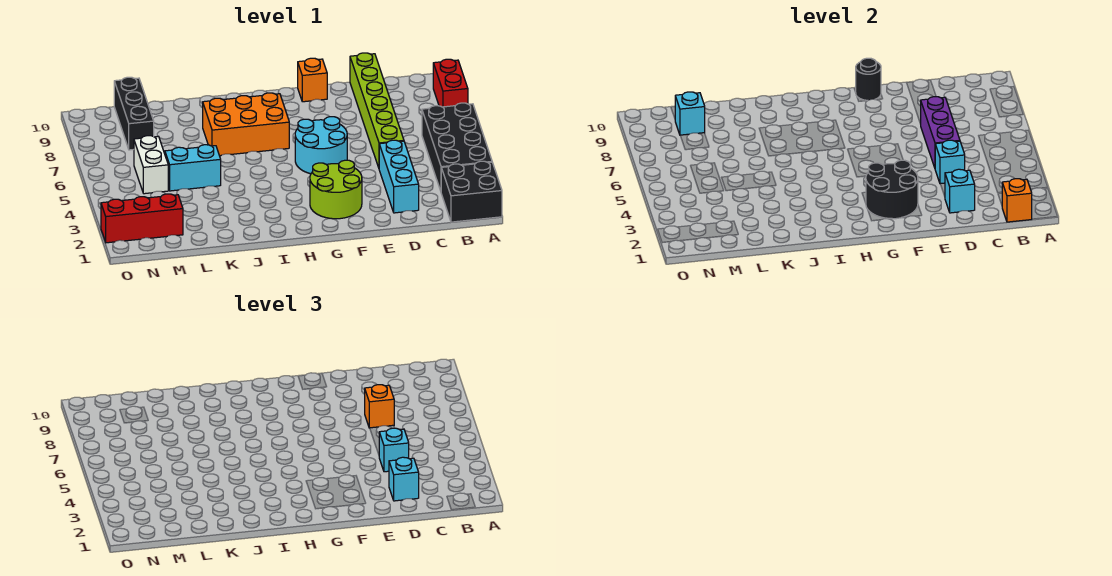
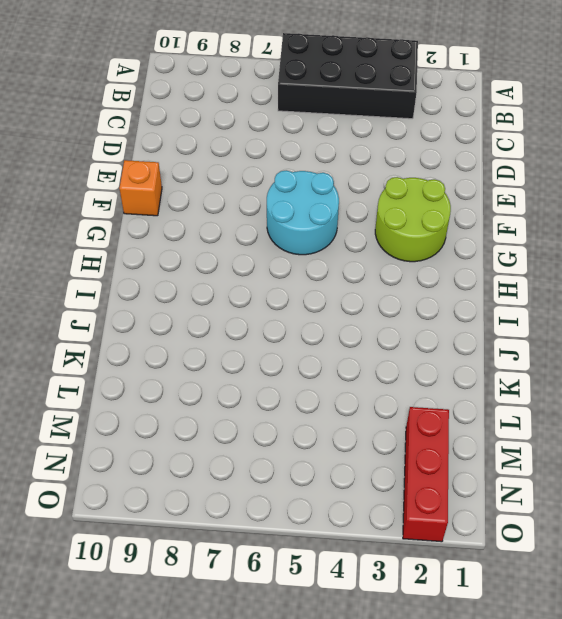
none -> black brick A1:B2 level 1
none -> red brick A8:A9 level 1
none -> cyan brick D2:D4 level 1

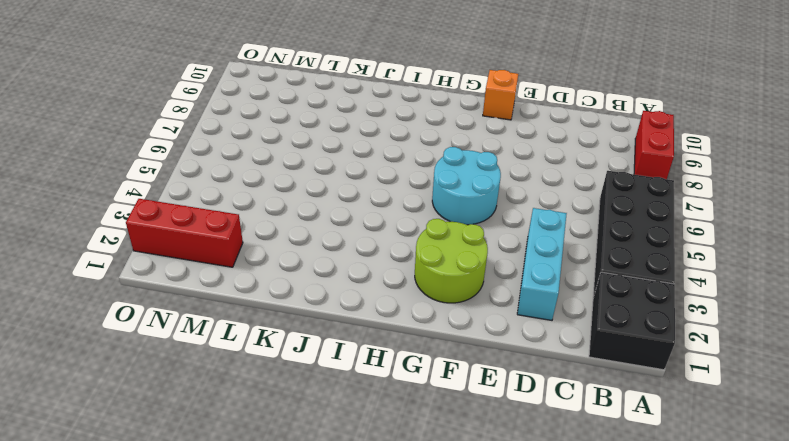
none -> lime brick D5:D10 level 1
none -> orange brick H7:J8 level 1
none -> cyan brick K5:L5 level 1

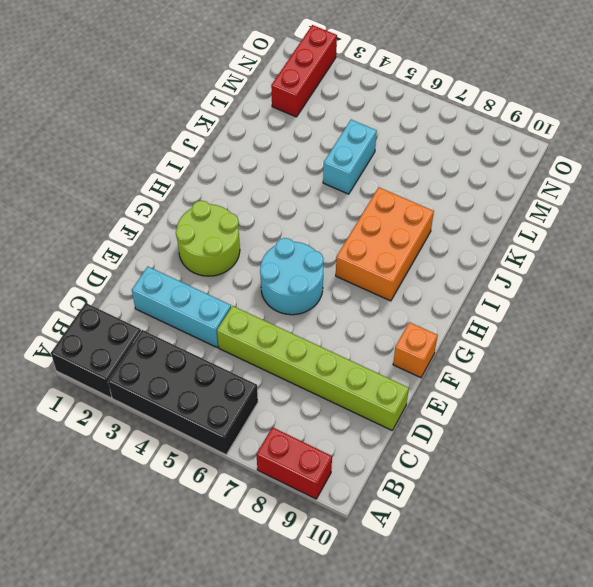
none -> white brick M5:M6 level 1
none -> black brick M8:M10 level 1
none -> orange brick B1 level 2

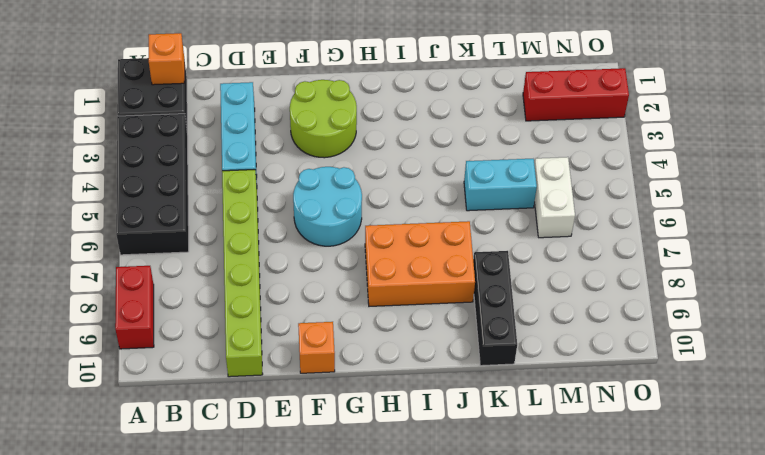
black brick K8:K10 level 1 -> black brick M8:M10 level 1
none -> cyan brick D2 level 2
none -> cyan brick D4 level 2
none -> purple brick D5:D7 level 2

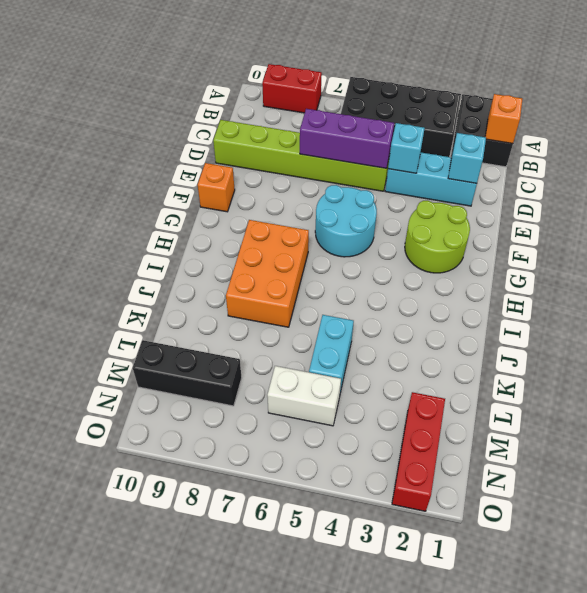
none -> black round brick F2:G3 level 2
none -> black round brick F10 level 2
none -> cyan brick M9 level 2

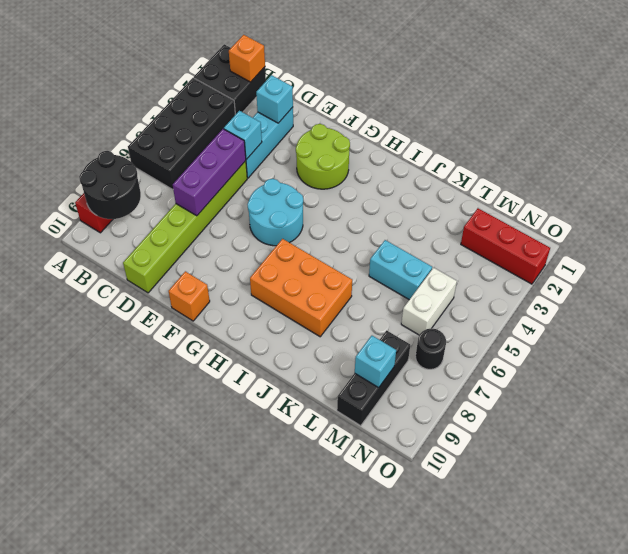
black round brick A8:B9 level 2 -> black round brick F2:G3 level 2
black round brick N7 level 1 -> black round brick F10 level 2
none -> cyan brick D2 level 3
none -> cyan brick D4 level 3
none -> orange brick D7 level 3

